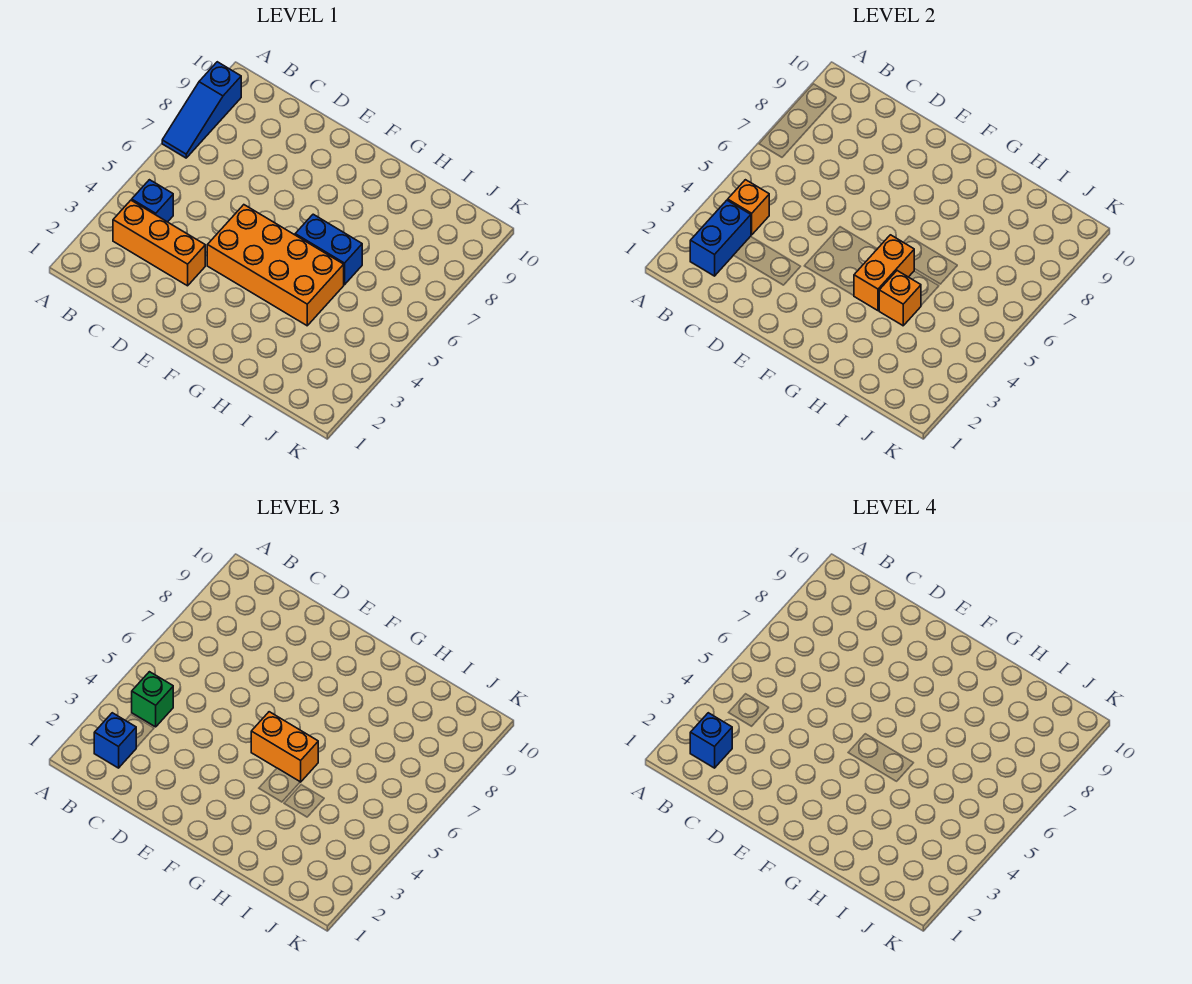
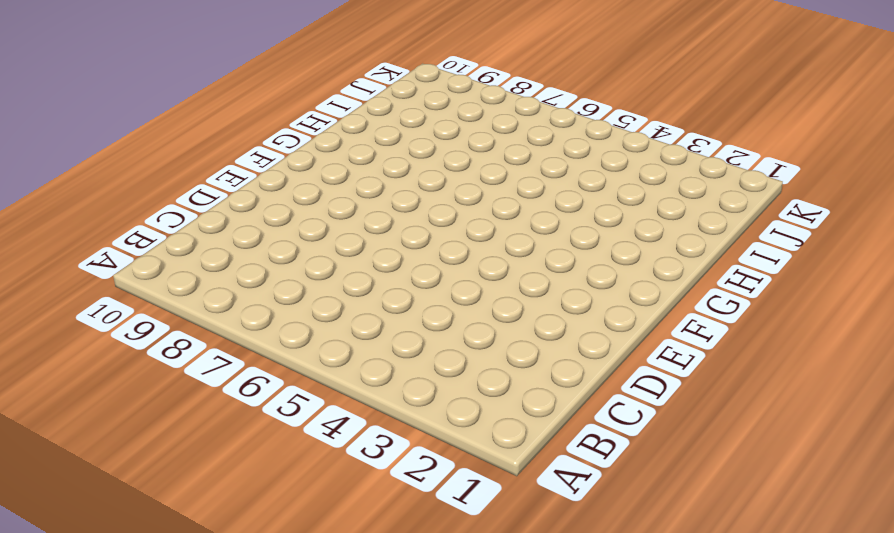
none -> blue slope A7:A9 level 1 top 9
none -> orange brick B3:D3 level 1
none -> blue brick B4 level 1

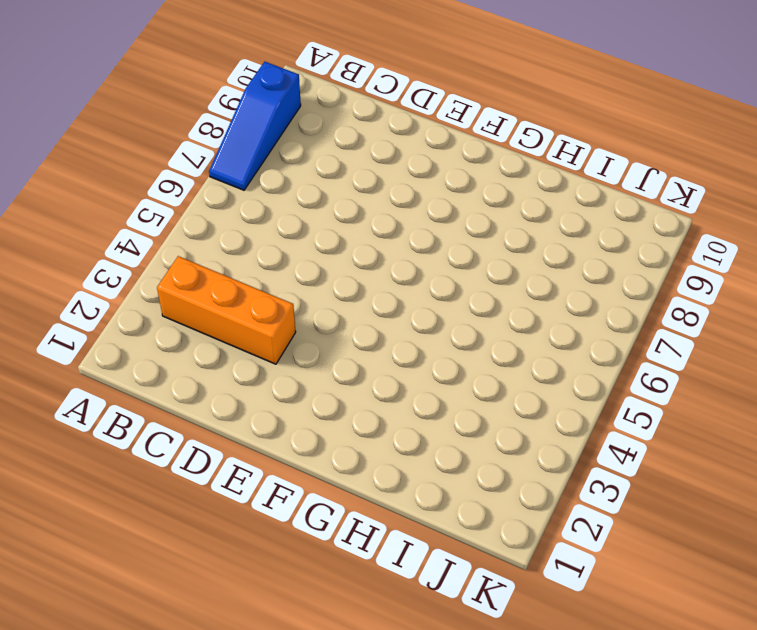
none -> blue brick B4 level 1
none -> orange brick E4:H5 level 1
none -> blue brick G6:H6 level 1

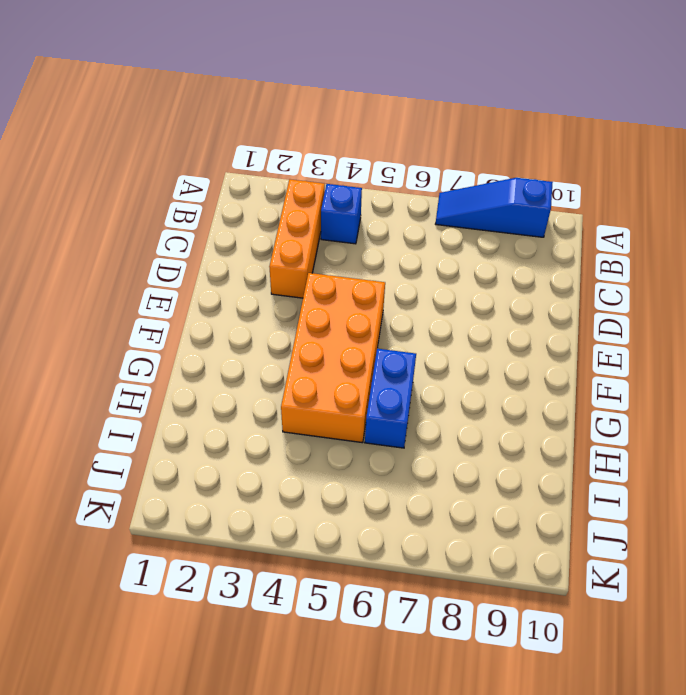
none -> blue brick B2:B3 level 2
none -> orange brick B4 level 2
none -> orange brick G4:G5 level 2

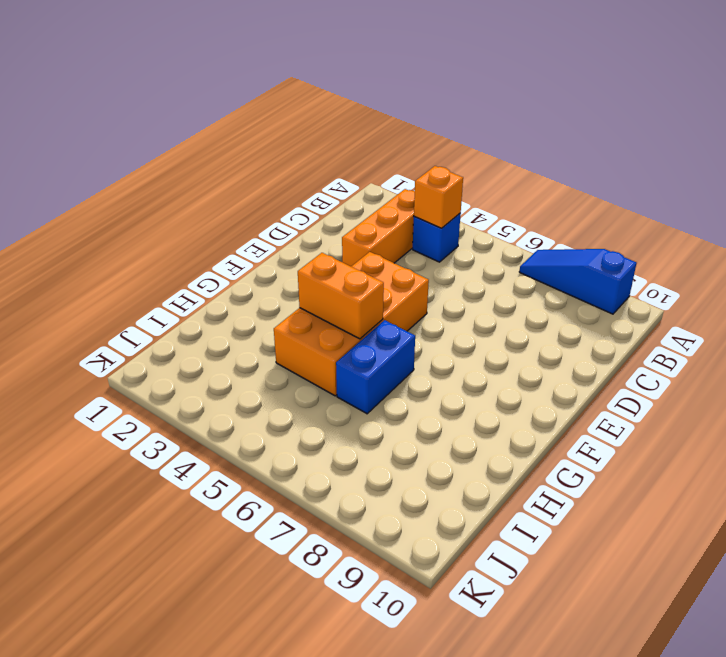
none -> blue brick B2:B3 level 2
none -> orange brick H4 level 2
none -> blue brick B2 level 3

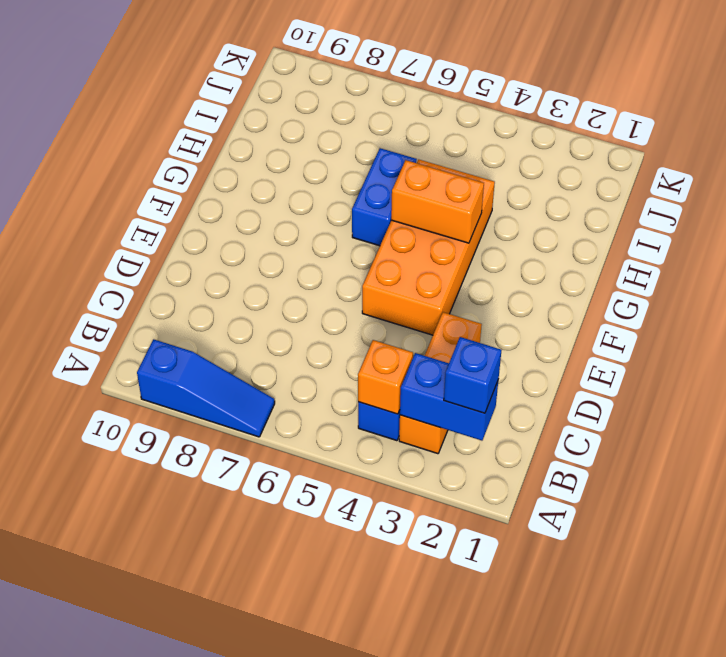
none -> orange brick H4 level 2
none -> green brick B4 level 3
none -> orange brick F5:G5 level 3

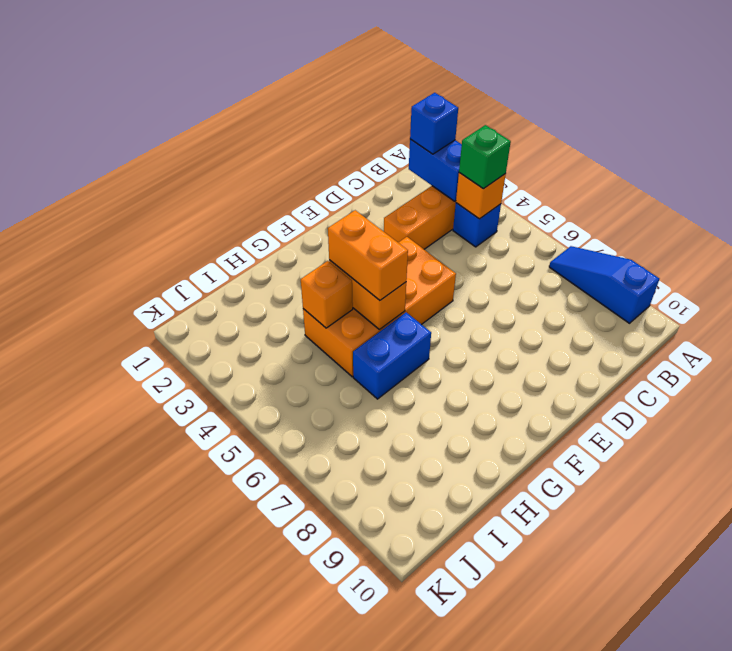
orange brick G4:G5 level 3 -> orange brick F5:G5 level 3
none -> blue brick B2 level 4

